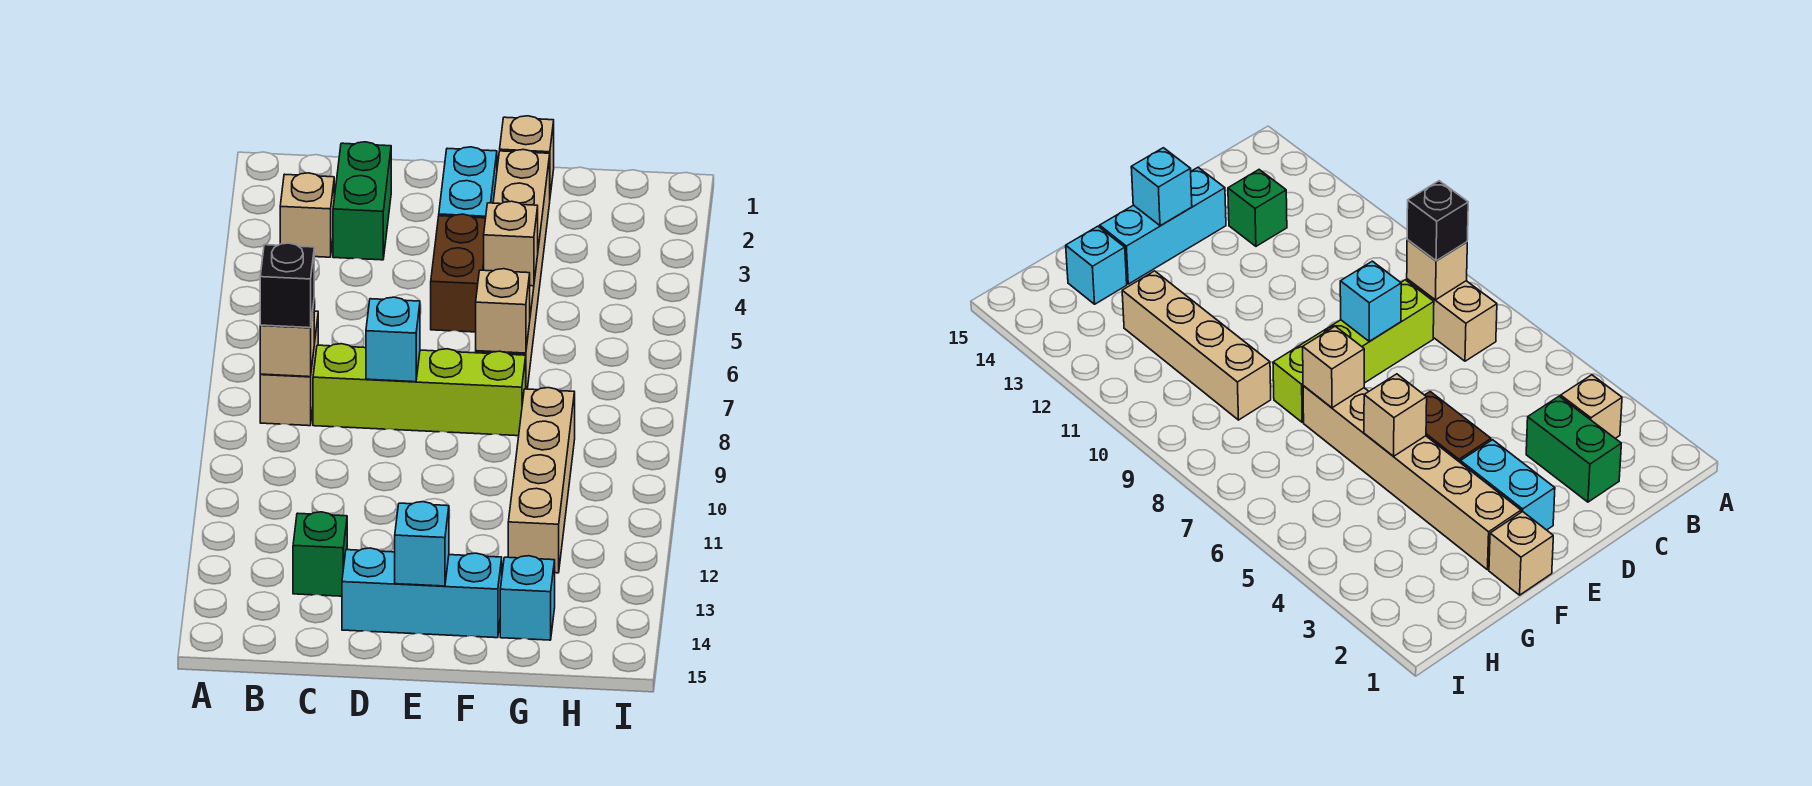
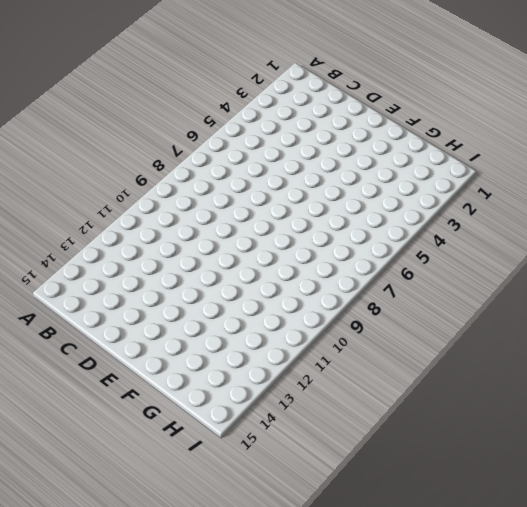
none -> tan brick B3 level 1
none -> tan brick B7:B8 level 1
none -> green brick C2:C3 level 1

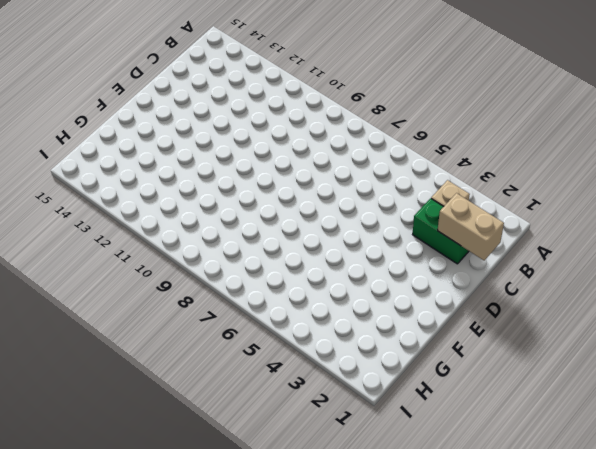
tan brick C1:C2 level 2 -> tan brick B7:B8 level 1
none -> lime brick C8:F8 level 1
none -> green brick C13 level 1
none -> cyan brick D14:F14 level 1

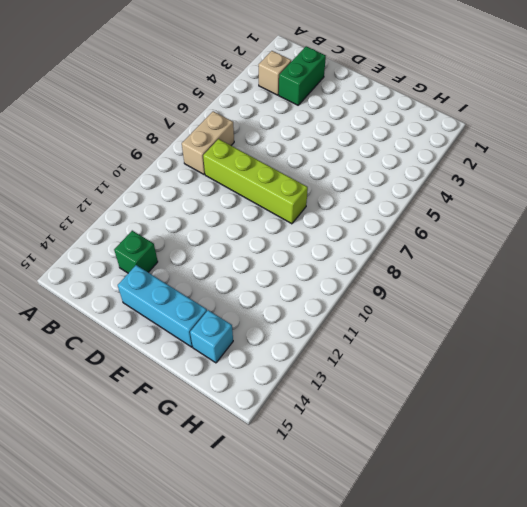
none -> cyan brick E2:E3 level 1
none -> brown brick E4:E5 level 1
none -> tan brick F1 level 1

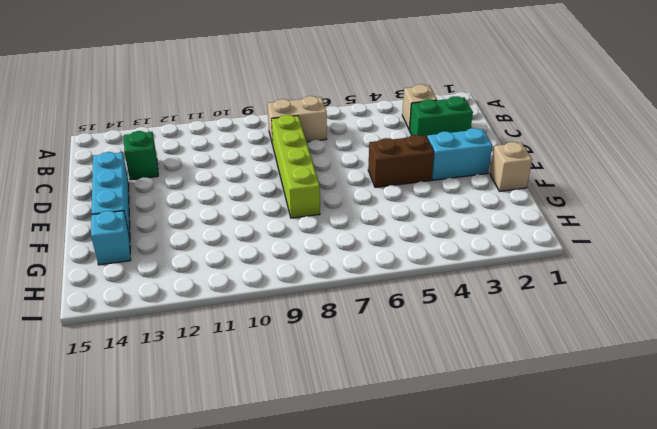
none -> tan brick F2:F7 level 1
none -> tan brick G9:G12 level 1
none -> tan brick B8 level 2

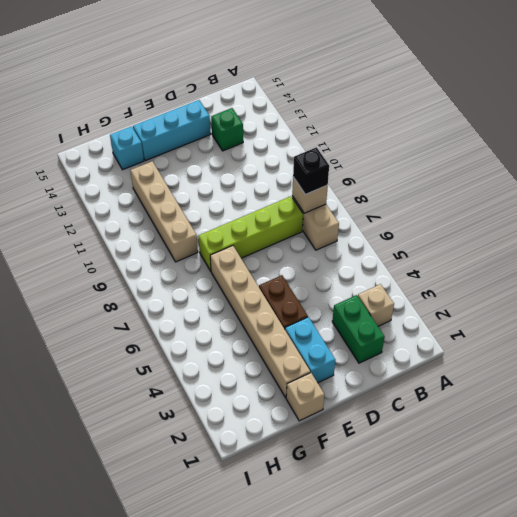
none -> cyan brick D8 level 2
none -> cyan brick E14 level 2
none -> tan brick F5 level 2

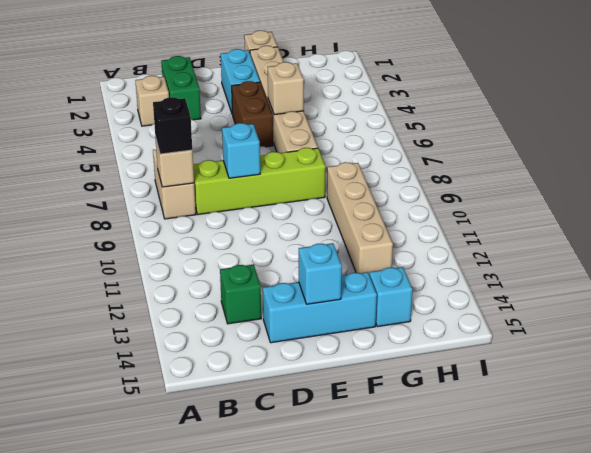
none -> tan brick F7 level 2

